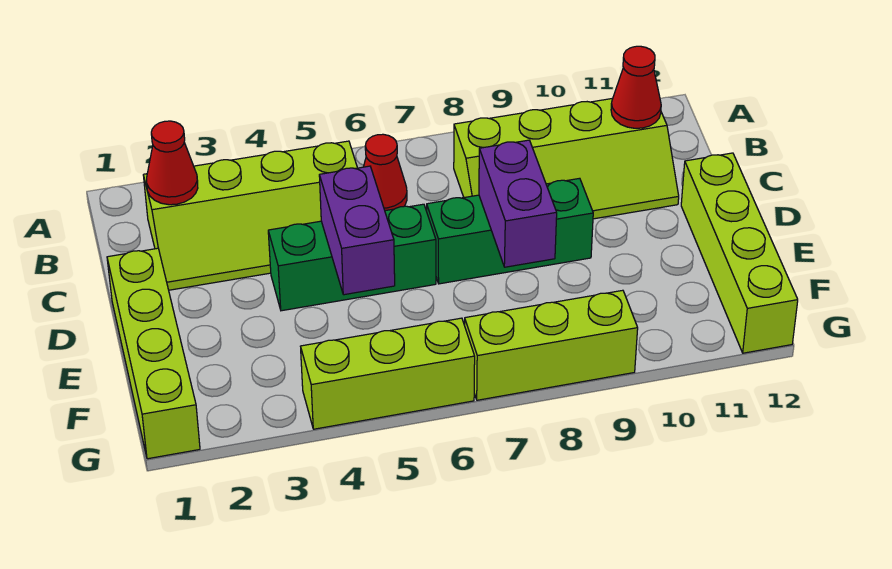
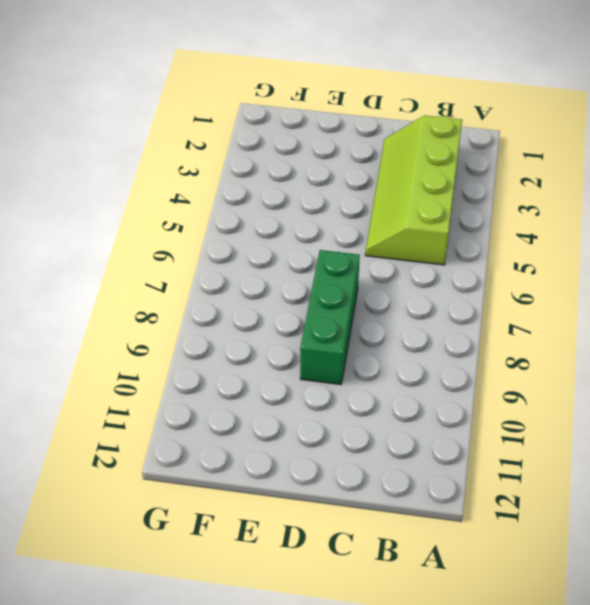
none -> red cone B6 level 1
none -> lime slope B8:C11 level 1 top B
none -> lime brick D1:G1 level 1

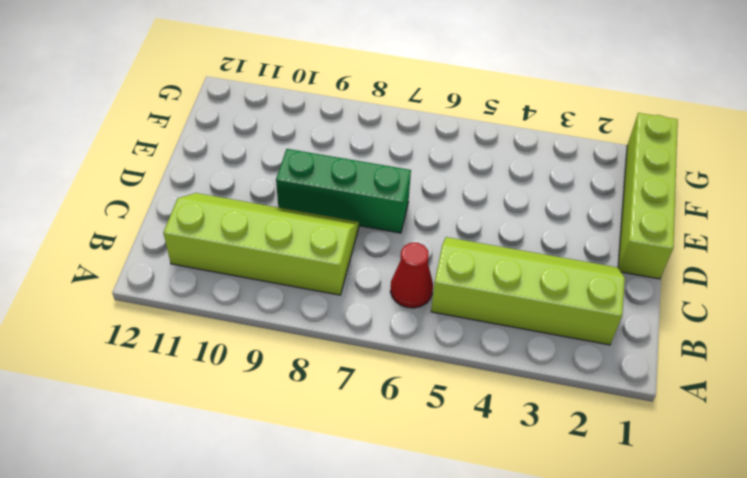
none -> green brick D4:D6 level 1
none -> lime brick D12:G12 level 1
none -> lime brick G4:G6 level 1

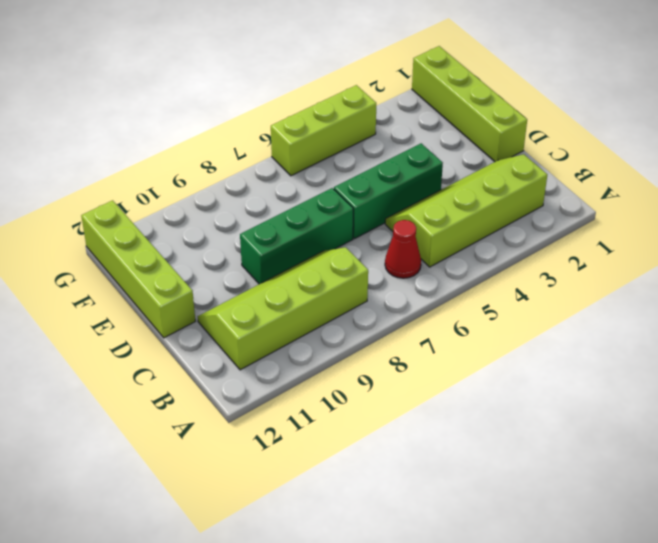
none -> lime brick G7:G9 level 1
none -> red cone B2 level 2
none -> red cone B11 level 2

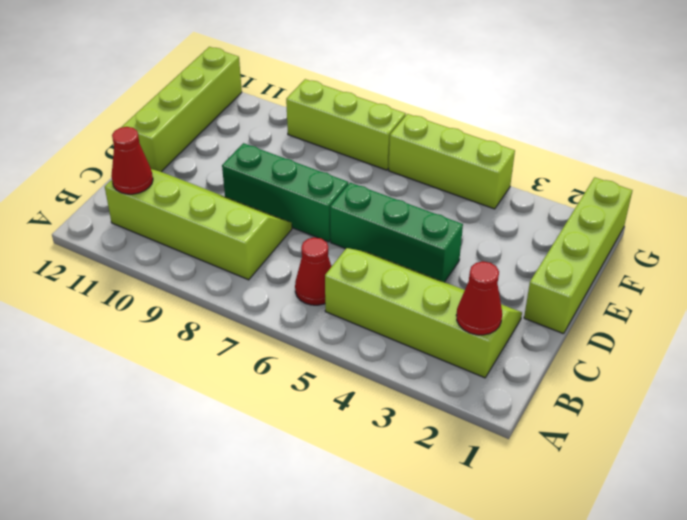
none -> purple brick D5:E5 level 2
none -> purple brick D8:E8 level 2

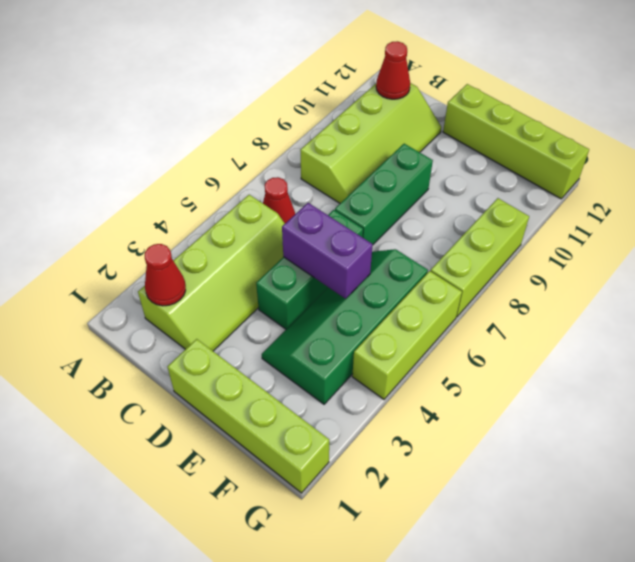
green slope E3:F6 level 1 top F -> none
none -> purple brick D8:E8 level 2

